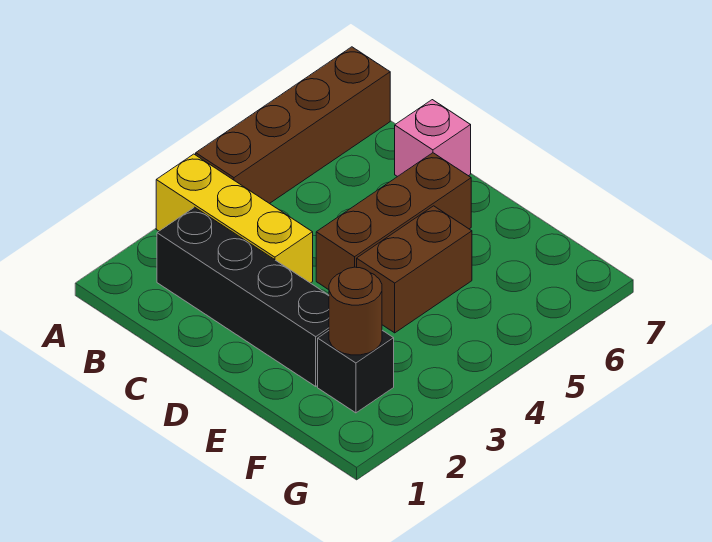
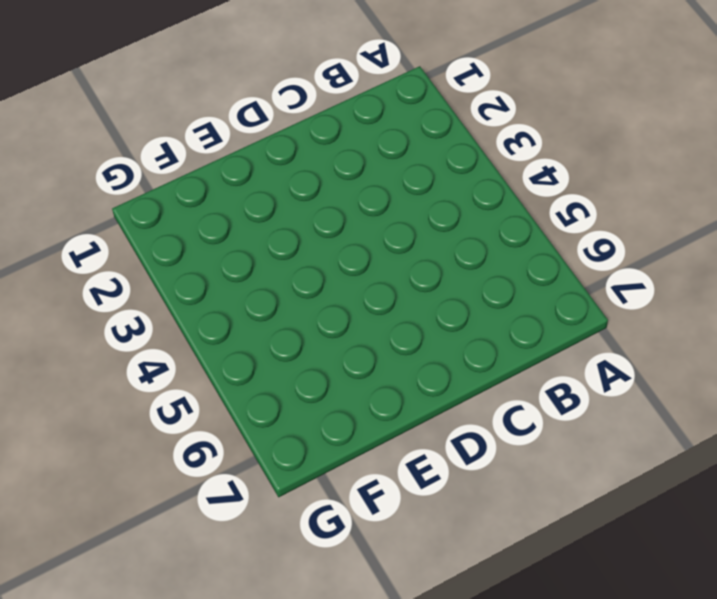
none -> yellow brick A3:C3 level 1
none -> brown brick A4:A7 level 1

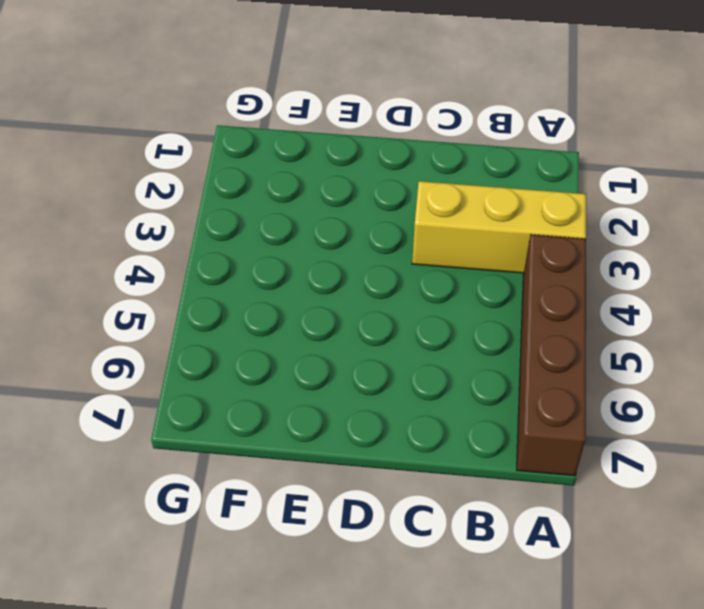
none -> black brick B2:E2 level 1
none -> pink brick C7 level 1

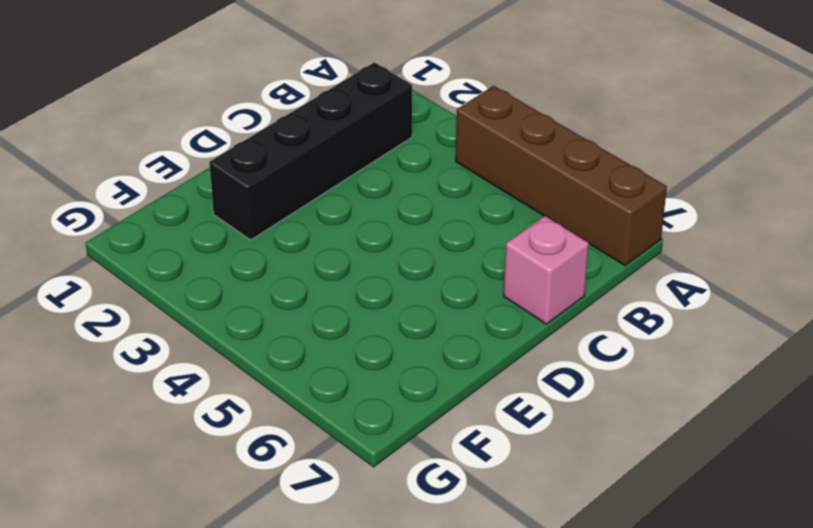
none -> yellow brick A3:C3 level 1
none -> brown brick D4:D6 level 1

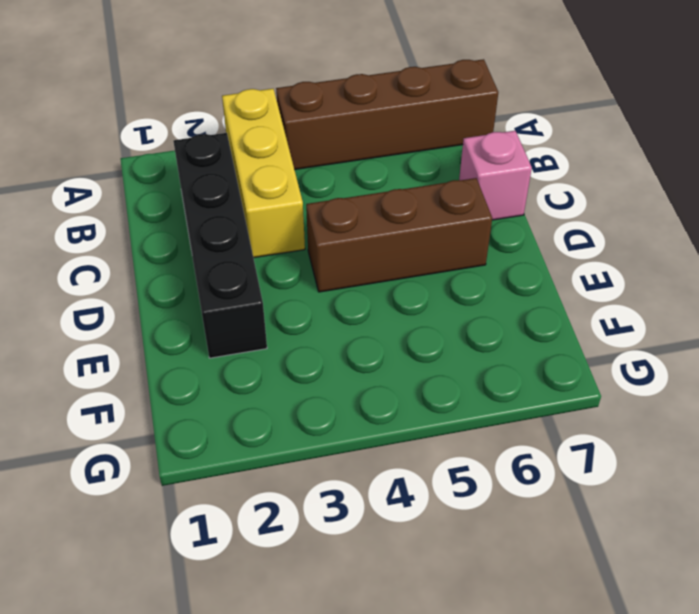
none -> brown brick E4:E5 level 1
none -> black brick F2 level 1

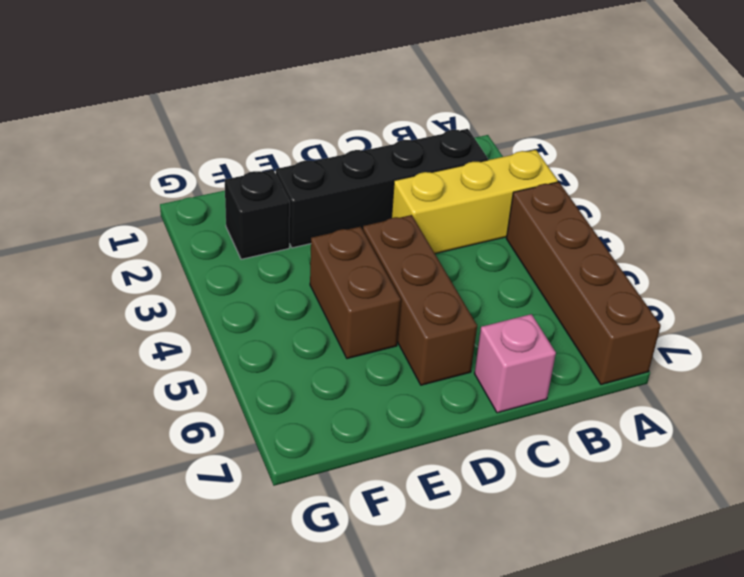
none -> brown round brick F2 level 2

